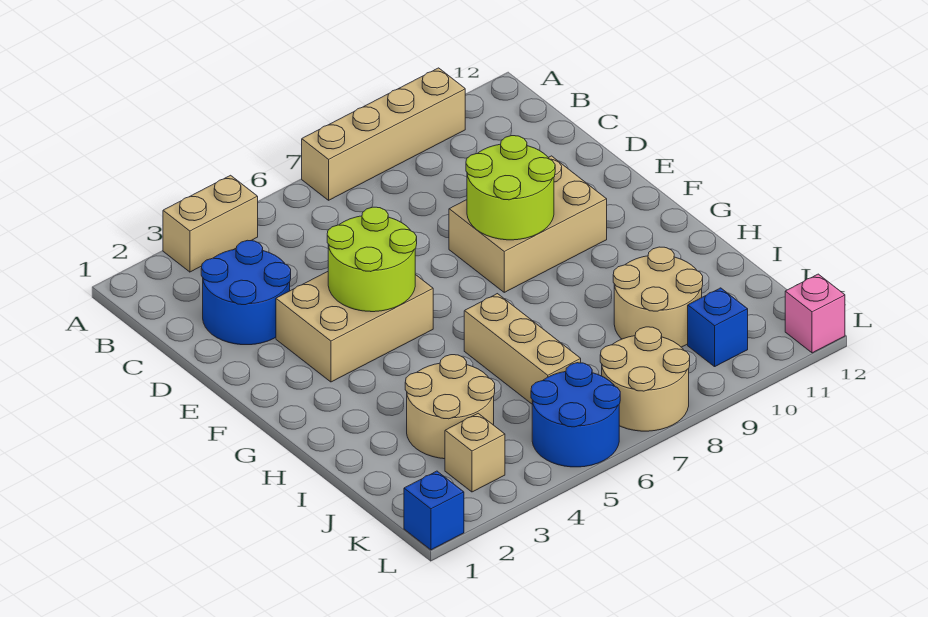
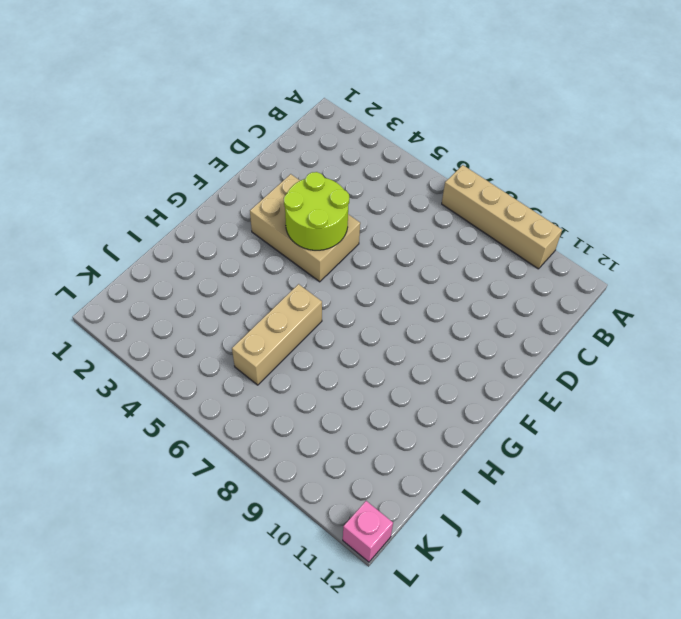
none -> tan brick A3:A4 level 1
none -> blue round brick C2:D3 level 1
none -> tan brick E8:F10 level 1

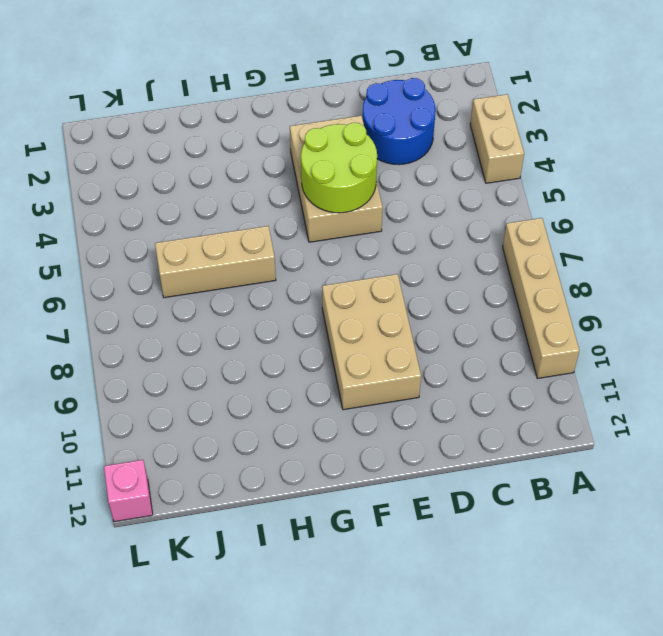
none -> tan round brick I3:J4 level 1
none -> tan round brick I9:J10 level 1
none -> tan brick K3 level 1

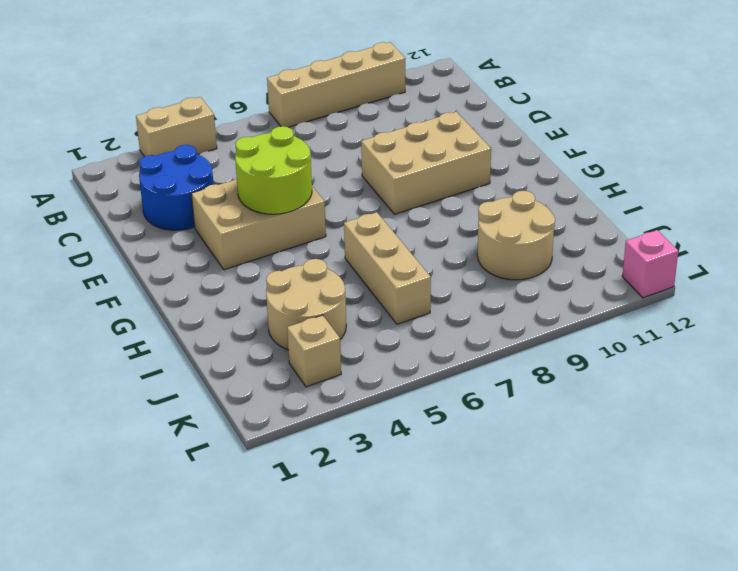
none -> blue round brick K5:L6 level 1
none -> tan round brick K7:L8 level 1
none -> blue brick K10 level 1

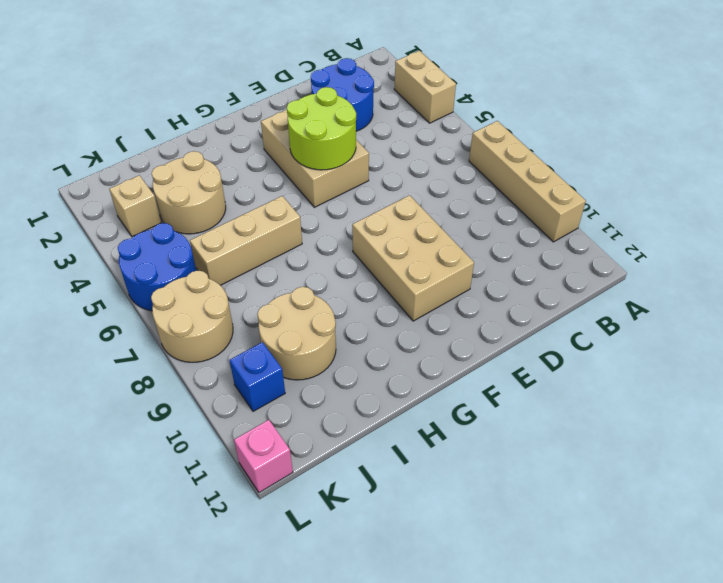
none -> blue brick L1 level 1
none -> lime round brick E8:F9 level 2

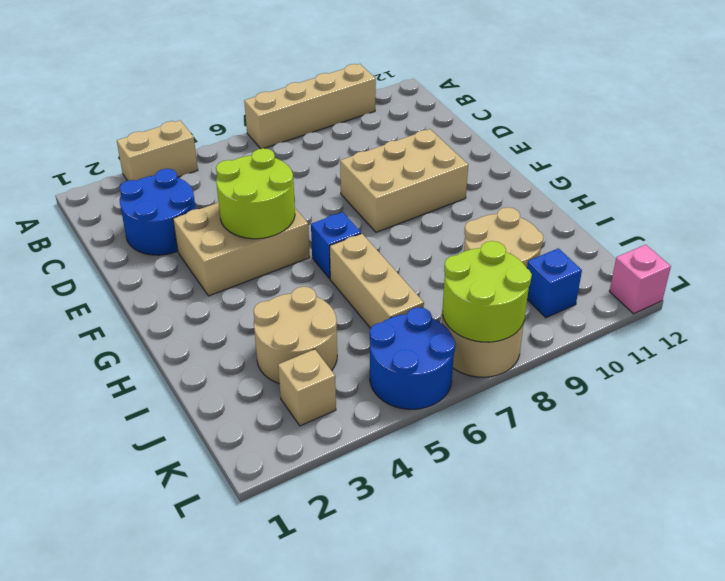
blue brick G6 level 1 -> blue brick L1 level 1
lime round brick K7:L8 level 2 -> lime round brick E8:F9 level 2

